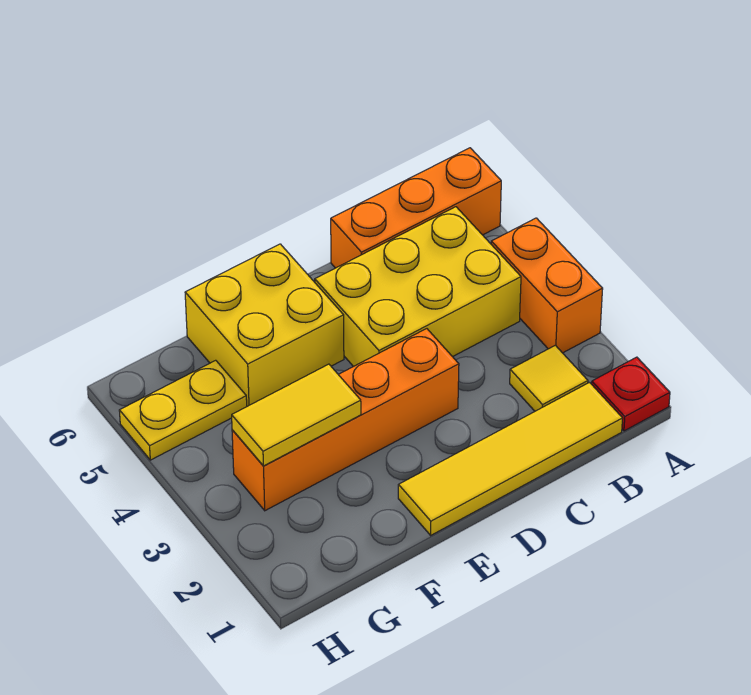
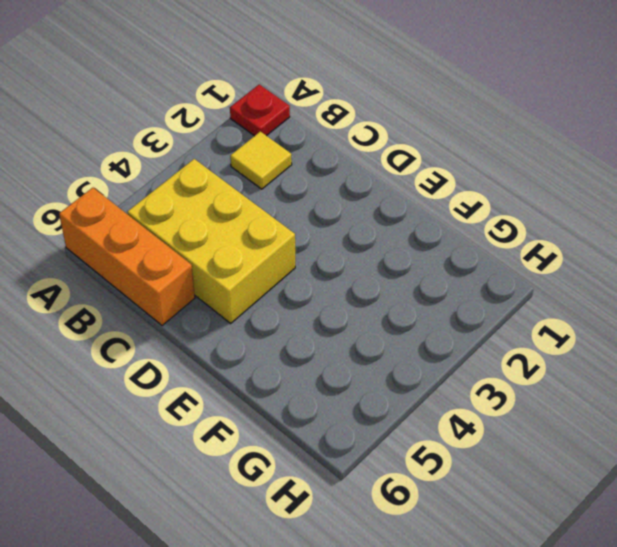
none -> orange brick A3:A4 level 1
none -> yellow tile B1:E1 level 1

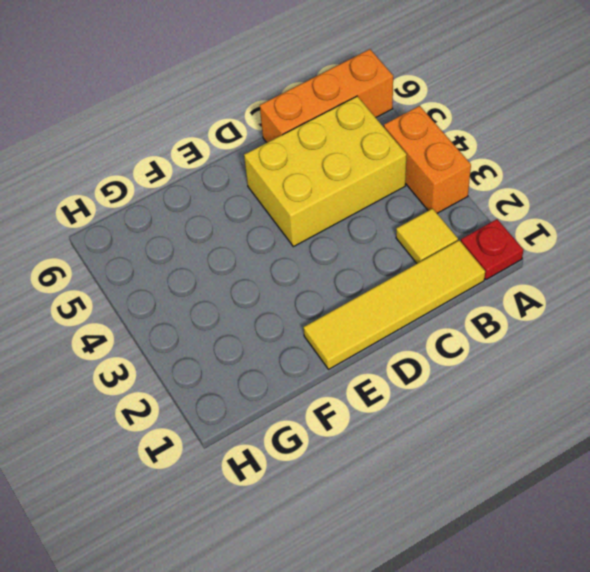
none -> orange brick D3:G3 level 1
none -> yellow brick E5:F6 level 1

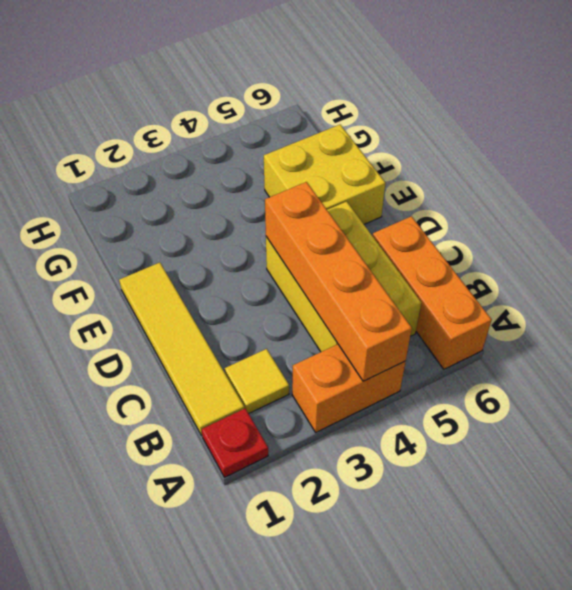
orange brick A4:D4 level 2 -> orange brick D3:G3 level 1
none -> yellow plate G5:H5 level 1
none -> yellow tile F3:G3 level 2

